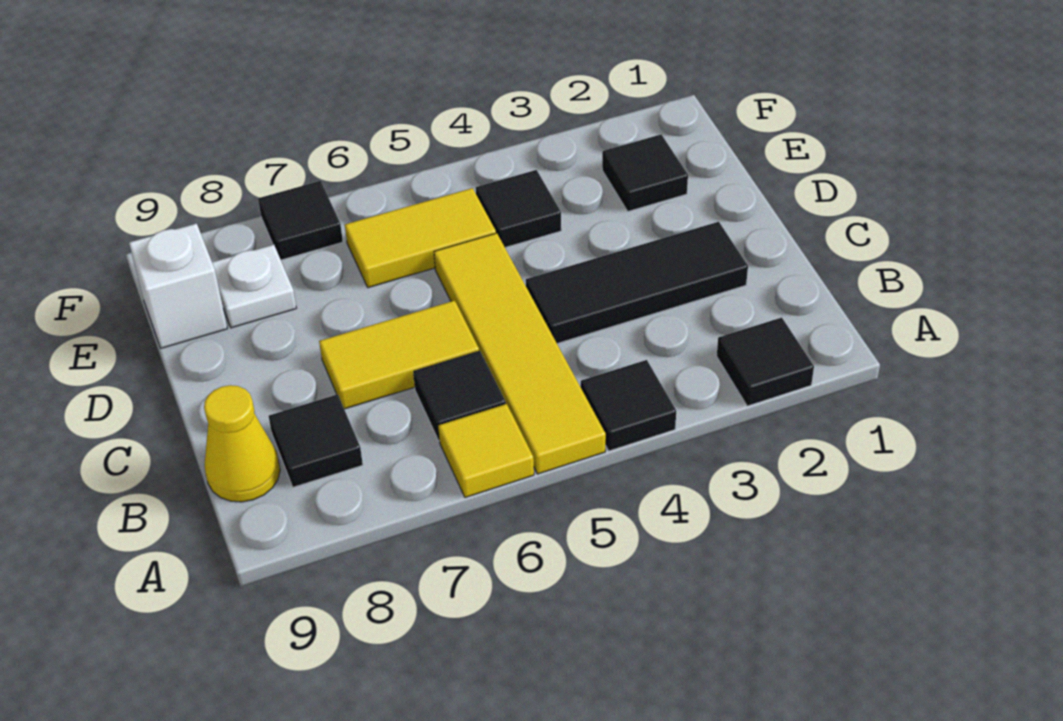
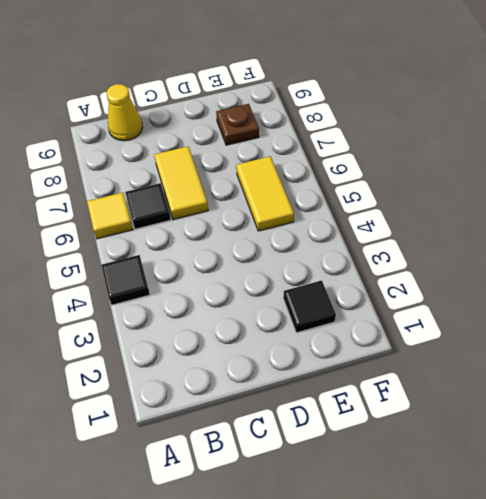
brown plate E8 level 1 -> white plate E8 level 1
none -> black tile A2 level 1
none -> yellow tile A5:D5 level 1
none -> black tile B8 level 1

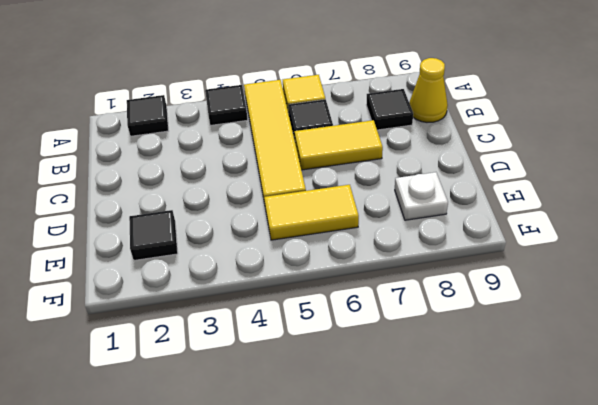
none -> black tile C2:C4 level 1
none -> black tile E4 level 1
none -> white brick E9 level 1

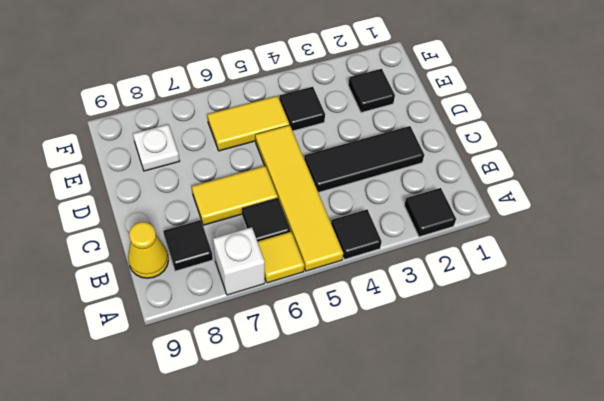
white brick A7 level 1 -> white brick E9 level 1
none -> black tile F7 level 1

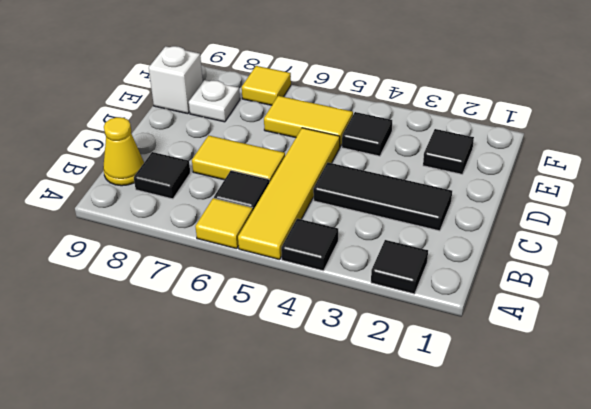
yellow tile F7 level 1 -> black tile F7 level 1

